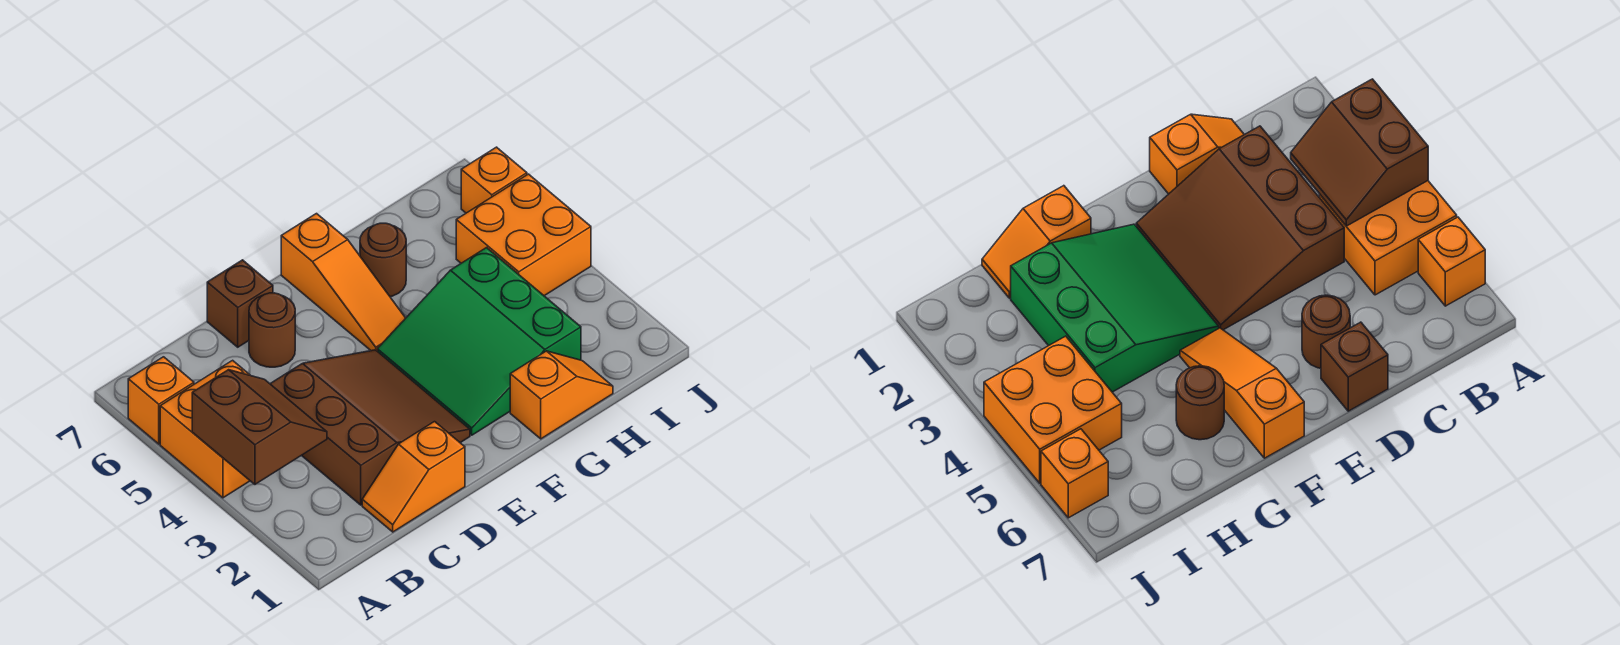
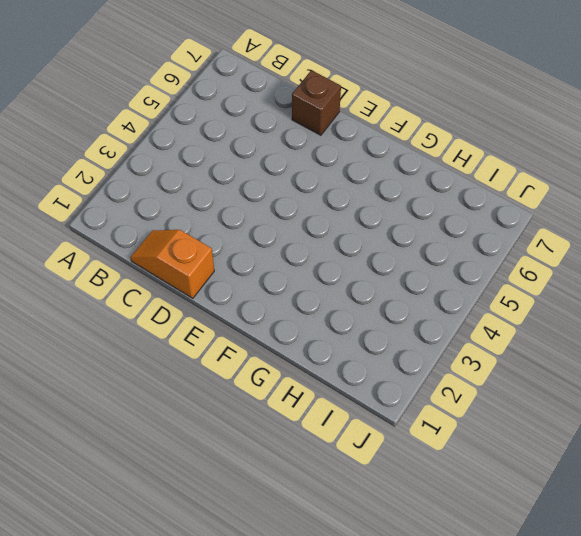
none -> orange brick A4:B5 level 1
none -> orange brick A6 level 1
none -> brown slope C2:E4 level 1 top C

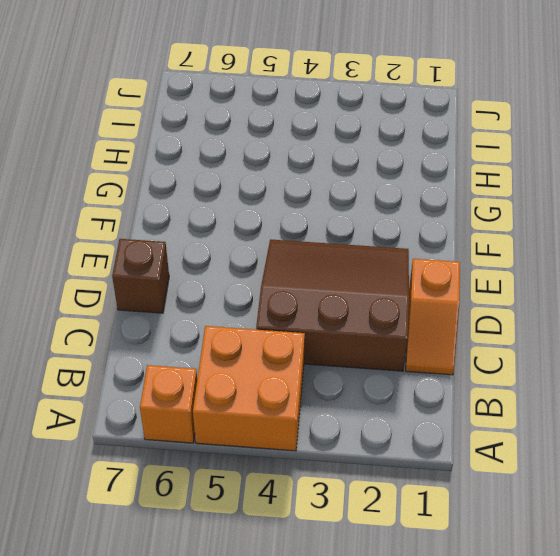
none -> brown round brick D6 level 1
none -> green slope F2:H4 level 1 top H
none -> orange slope F5:F7 level 1 top 7

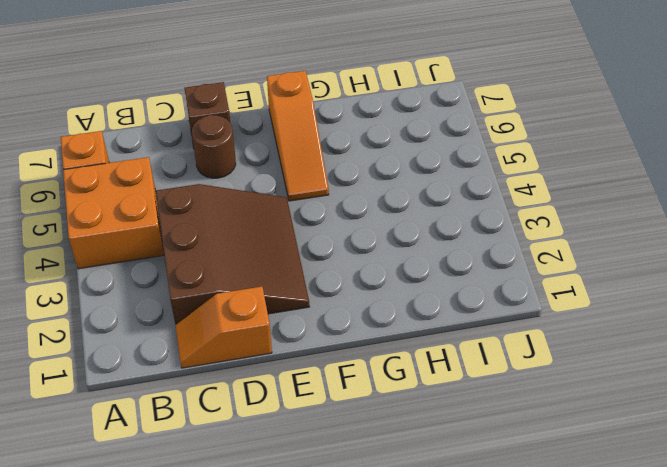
none -> green slope F2:H4 level 1 top H
none -> orange slope G1:H1 level 1 top G
none -> brown round brick G6 level 1

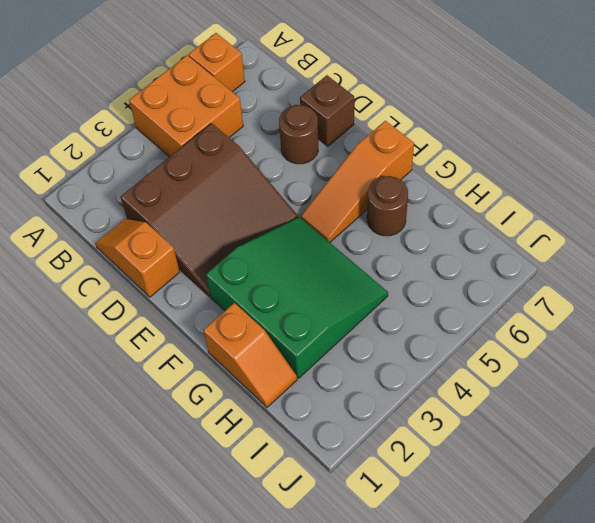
green slope F2:H4 level 1 top 2 -> green slope F2:H4 level 1 top H
none -> orange brick I4:J5 level 1
none -> orange brick J6 level 1
none -> brown slope A3:B4 level 2 top A

